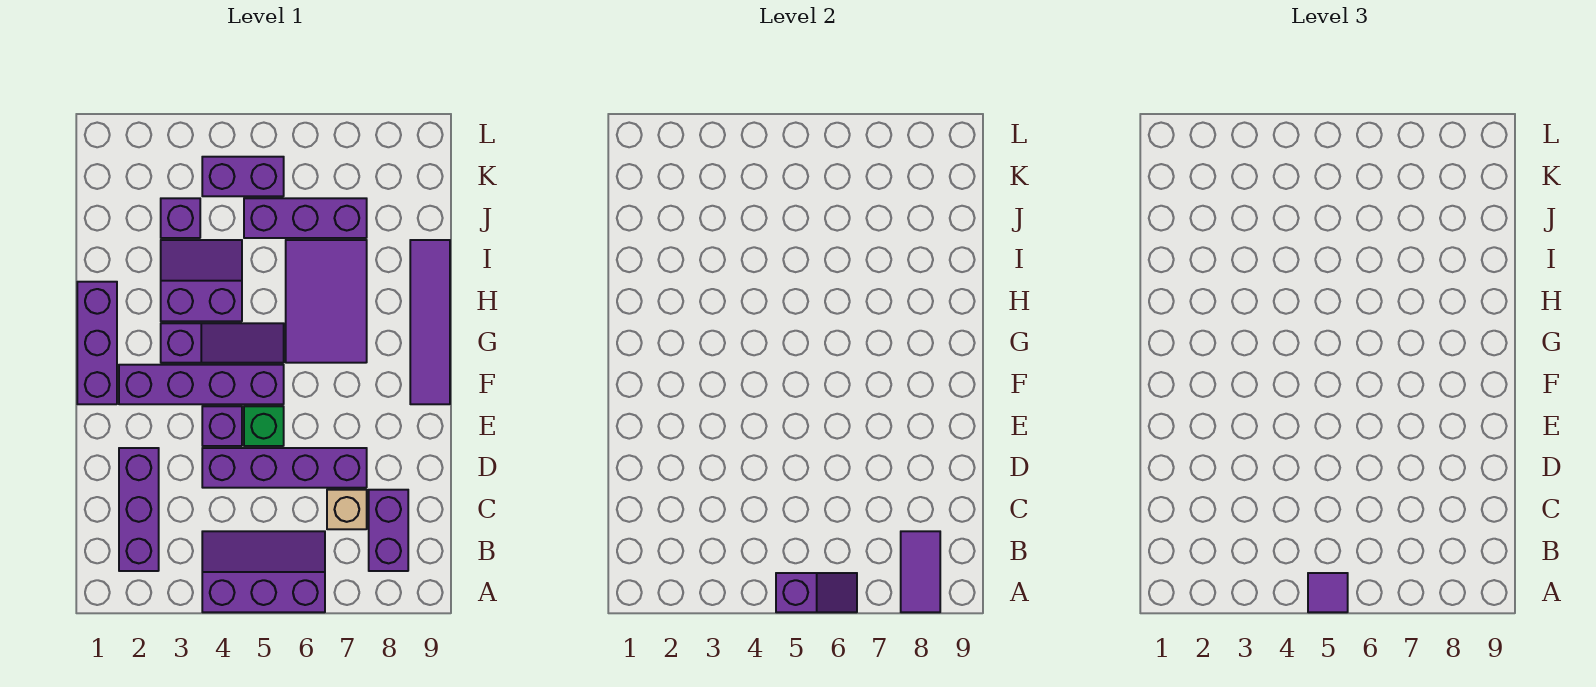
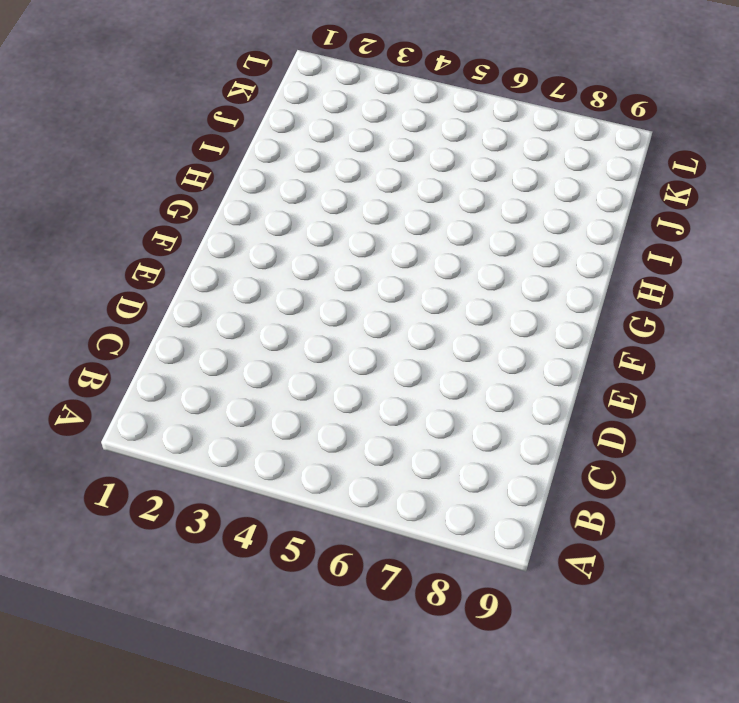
none -> purple slope A4:B6 level 1 top A
none -> purple brick B2:D2 level 1
none -> purple brick B8:C8 level 1

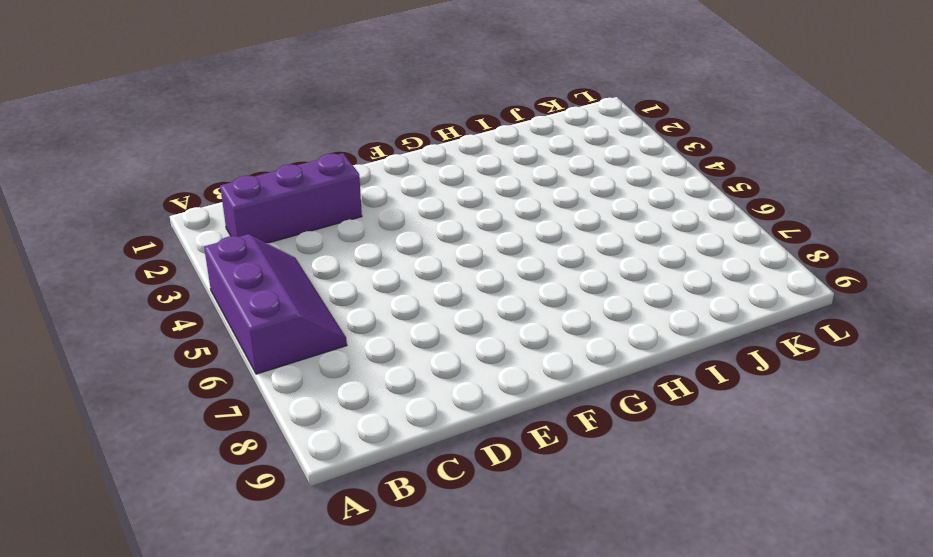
none -> purple brick B8:C8 level 1
none -> tan brick C7 level 1
none -> purple brick D4:D7 level 1

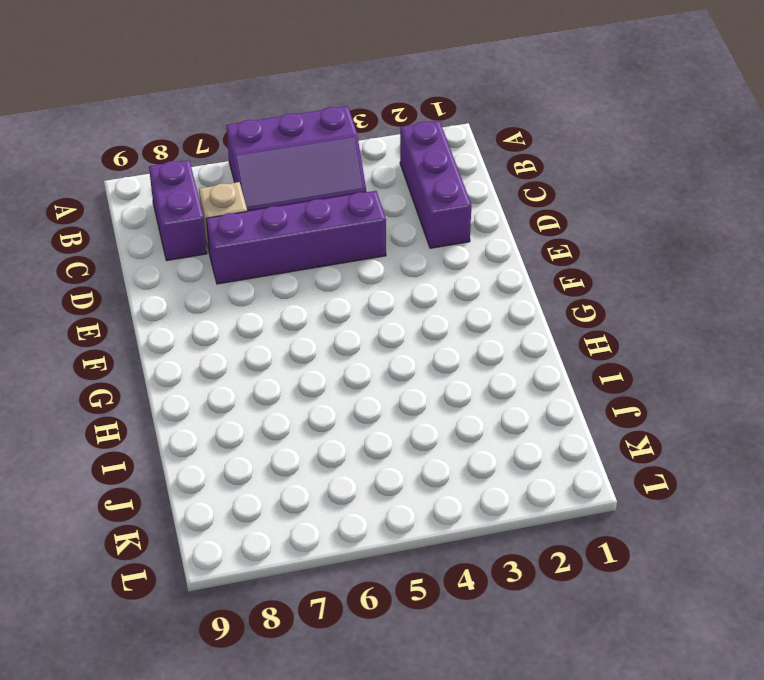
none -> purple brick E4 level 1
none -> green brick E5 level 1
none -> purple brick F1:H1 level 1

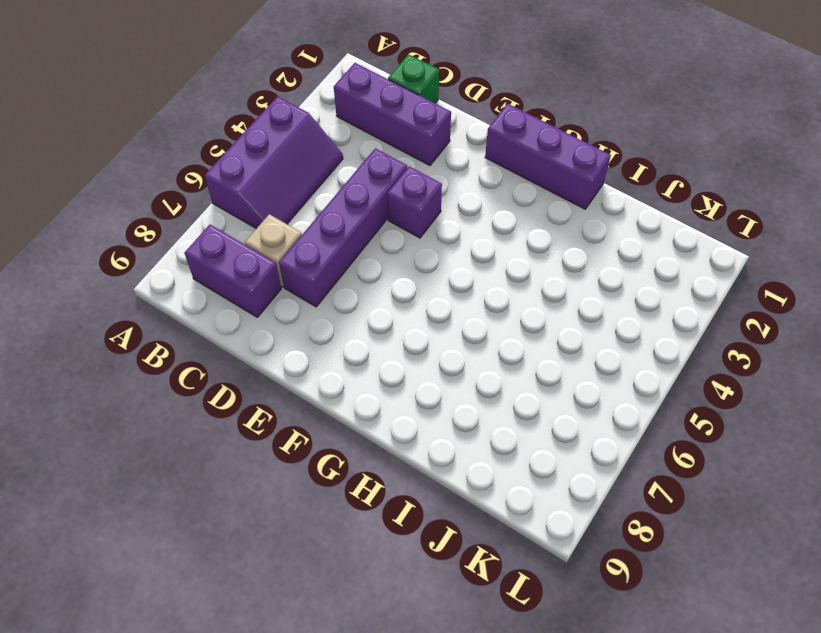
green brick C1 level 1 -> green brick E5 level 1
none -> purple brick F2:F5 level 1
none -> purple tile F9:I9 level 1
none -> purple slope G3:G5 level 1 top 3

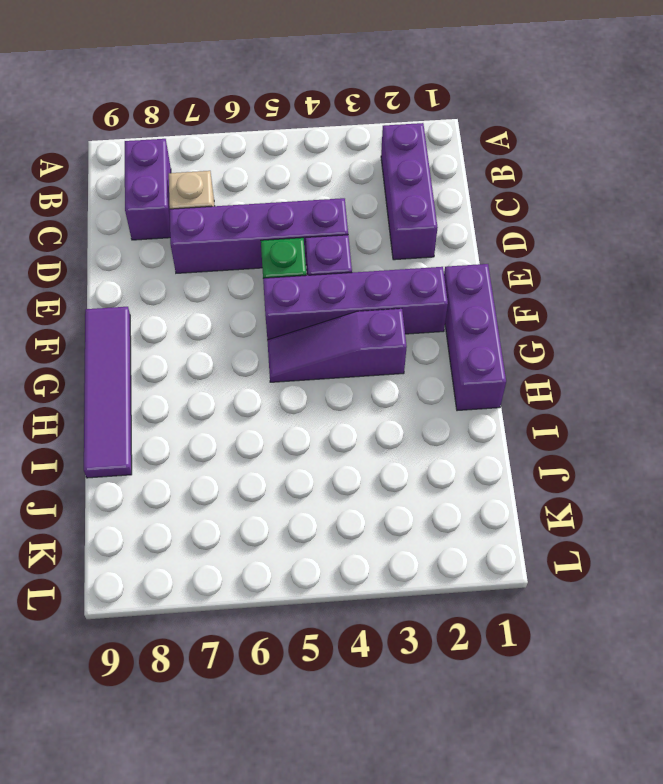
none -> purple slope A4:B6 level 1 top A
none -> purple tile G6:I7 level 1
none -> purple slope H3:I4 level 1 top H

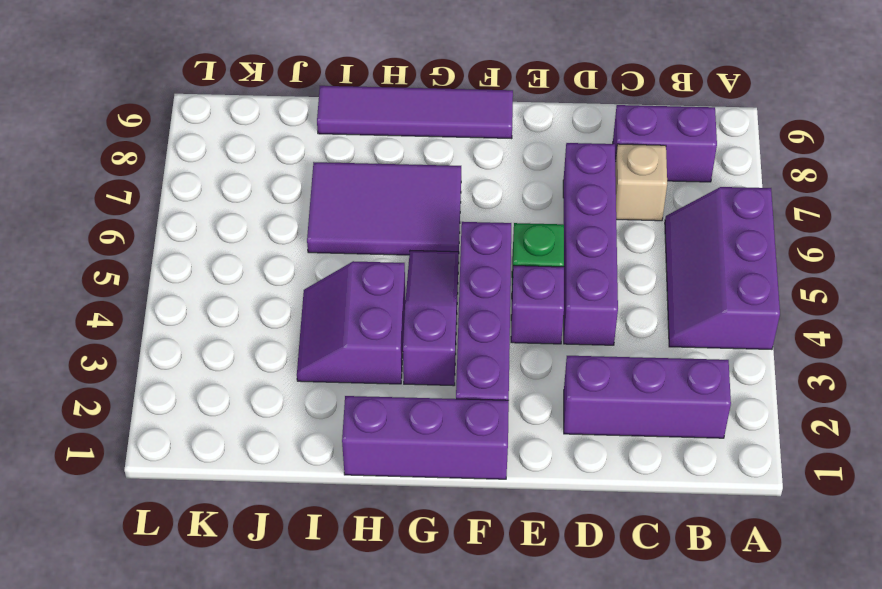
none -> purple brick J3 level 1
none -> purple brick J5:J7 level 1
none -> purple brick K4:K5 level 1

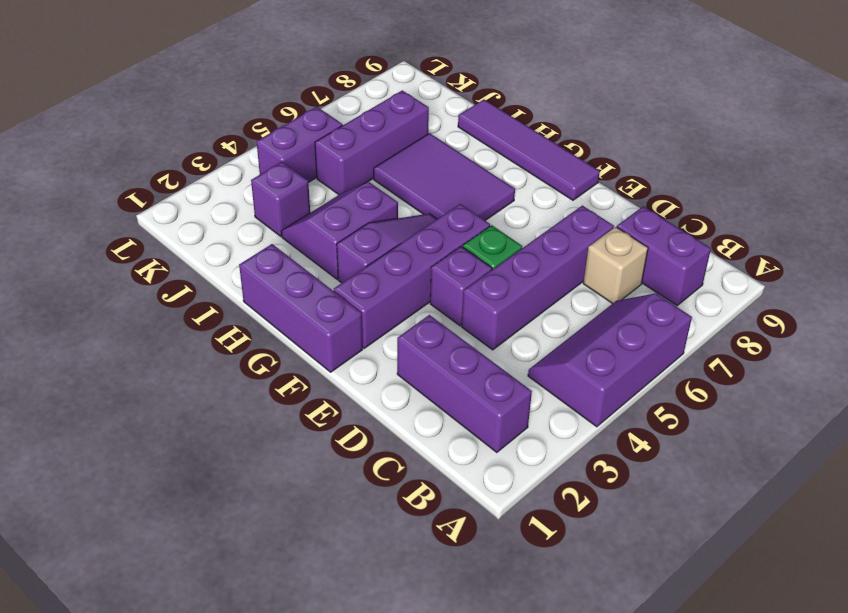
none -> purple slope A5:A6 level 2 top 5
none -> purple tile A8:B8 level 2
none -> purple tile A5 level 3

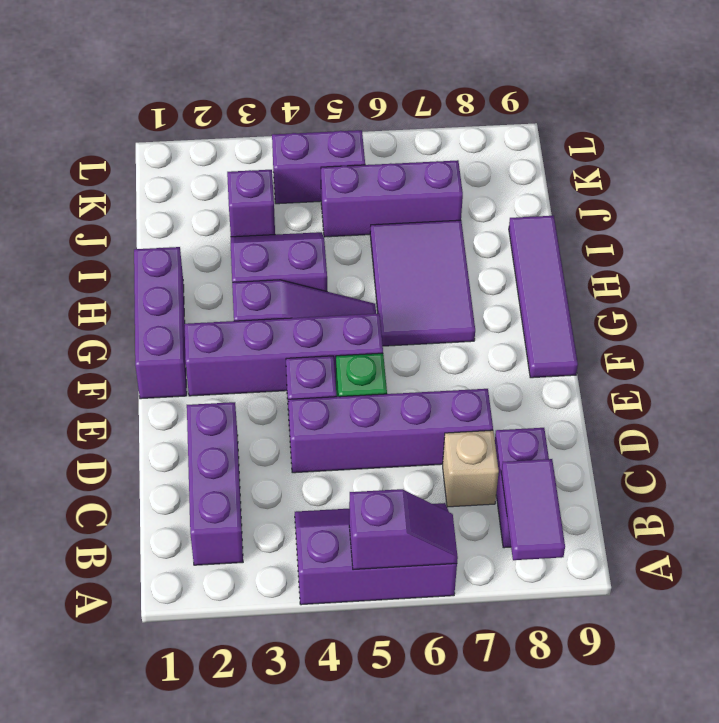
none -> purple tile A5 level 3

